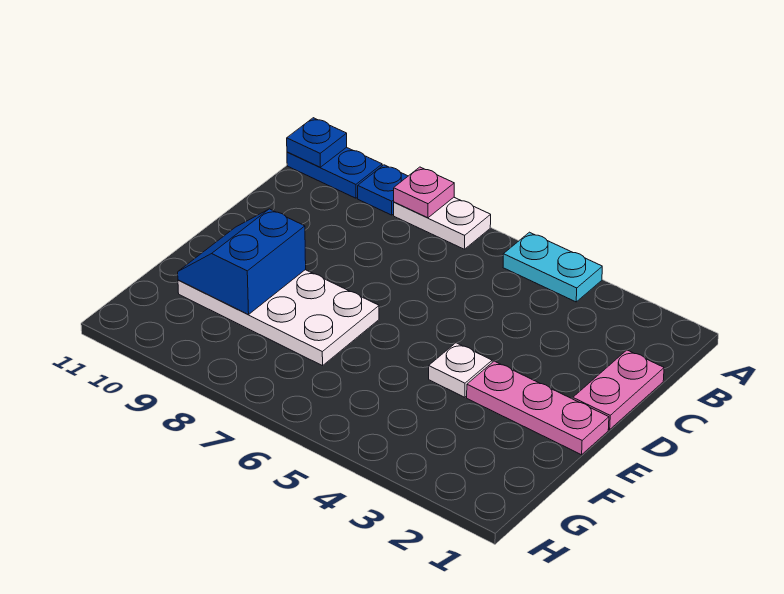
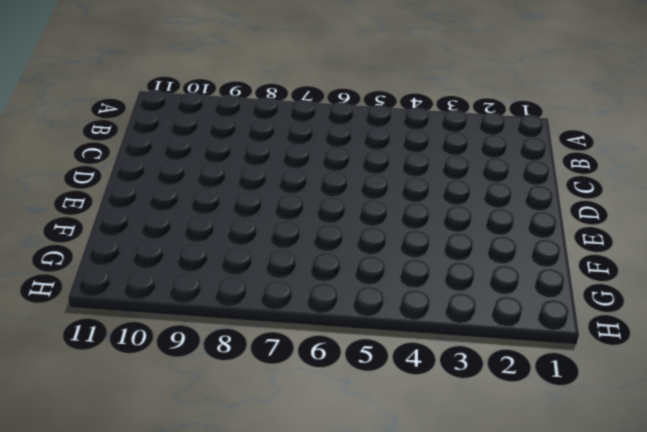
none -> cyan plate A4:A5 level 1
none -> white plate A7:A8 level 1

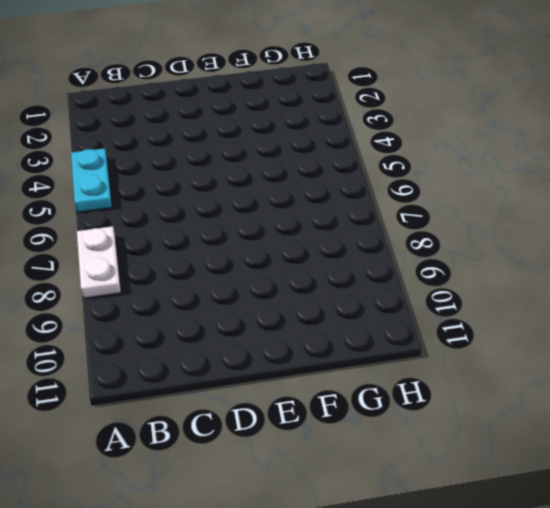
none -> blue plate A9 level 1
none -> blue plate A10:A11 level 1

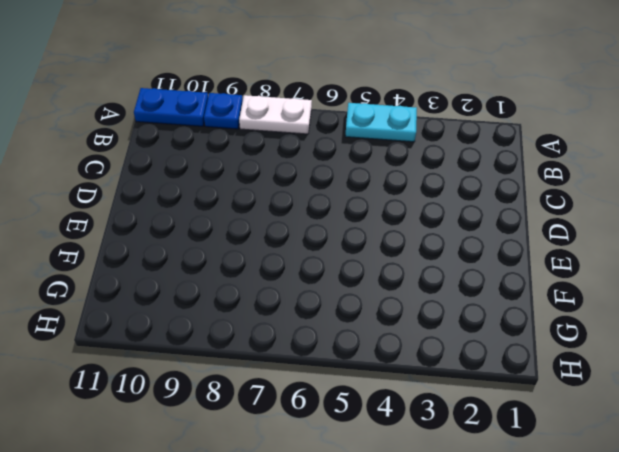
none -> pink plate C1:D1 level 1
none -> pink plate E1:E3 level 1

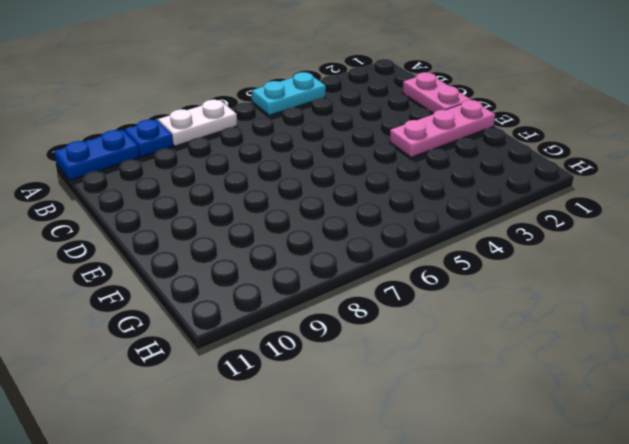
none -> white plate E4 level 1
none -> white plate E7:F10 level 1

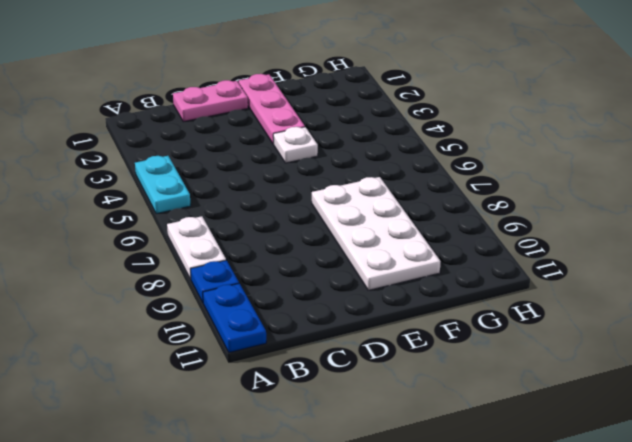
none -> pink plate A8 level 2
none -> blue plate A11 level 2

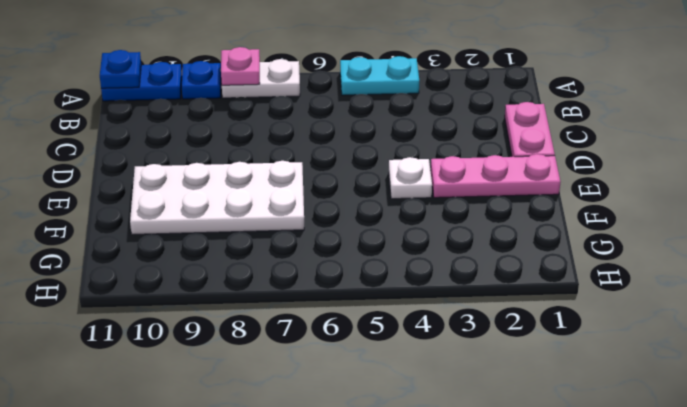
none -> blue slope E9:F10 level 2 top 9

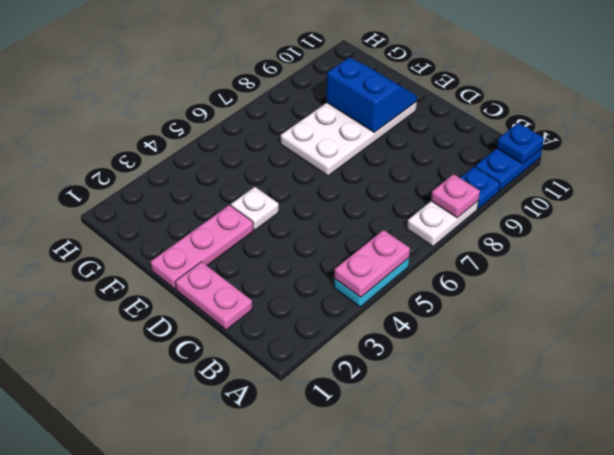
pink plate A4:A5 level 2 -> none

